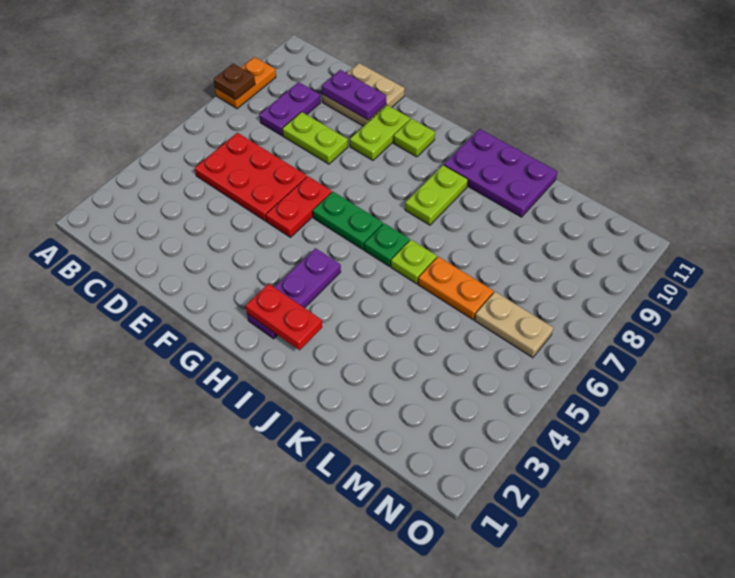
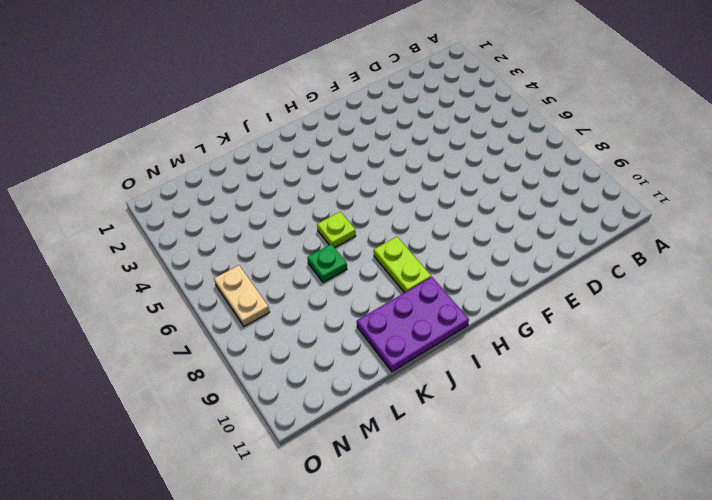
green plate K7 level 1 -> green plate I6 level 1
tan plate N6:N7 level 1 -> tan plate M6:N6 level 1
none -> orange plate A8:A9 level 1
none -> red plate C5:E6 level 1
none -> purple plate C8:C9 level 1

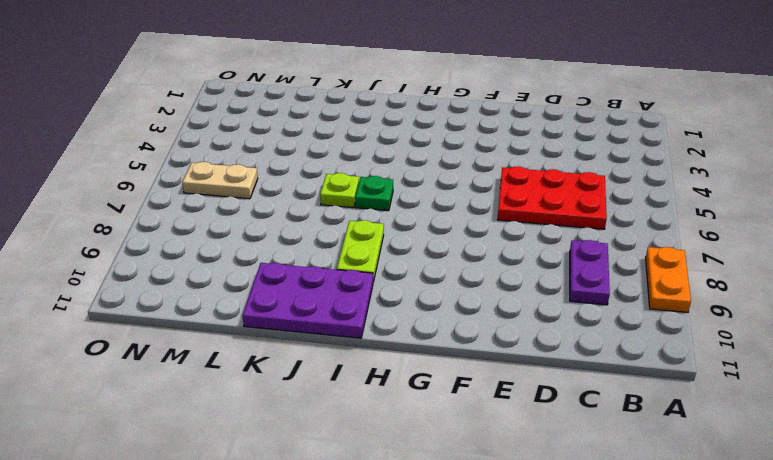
none -> lime plate D8:E8 level 1
none -> tan plate D10:E11 level 1
none -> red plate F5:F6 level 1

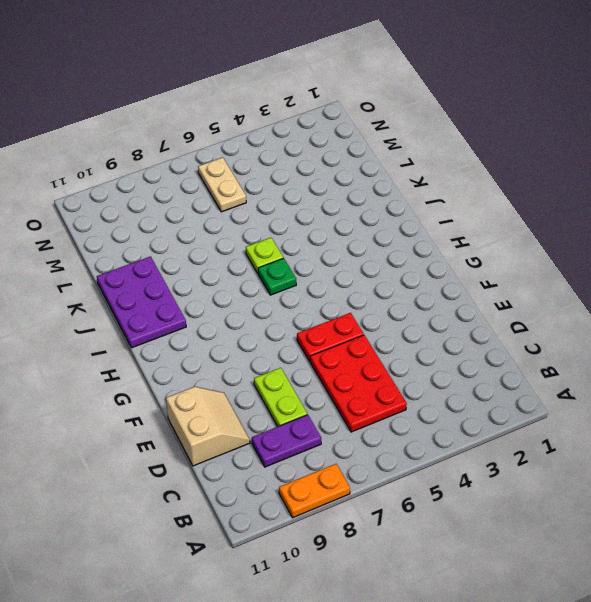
tan slope D10:E11 level 1 top 11 -> tan plate D10:E11 level 1
none -> lime plate F9:F10 level 1
none -> green plate G6:H6 level 1
none -> lime plate G10 level 1

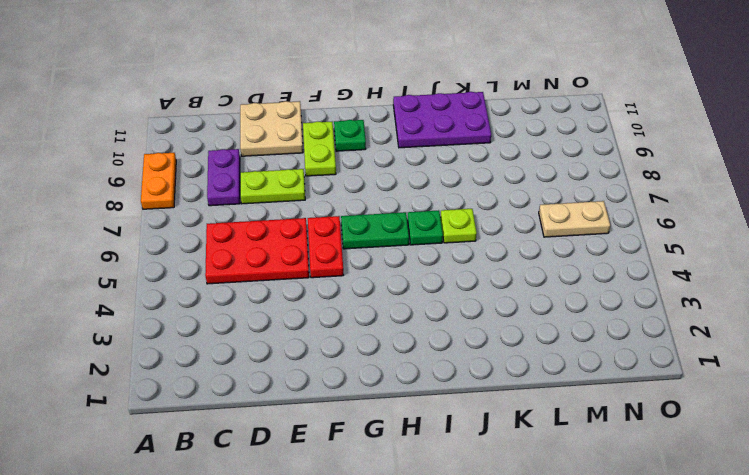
green plate G10 level 1 -> lime plate G10 level 1
none -> purple plate H2:H4 level 1
none -> lime plate I8:I9 level 1
none -> orange plate K6:L6 level 1

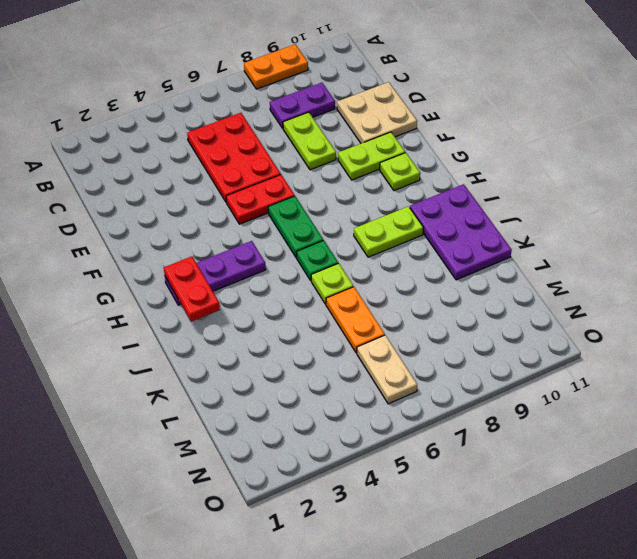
none -> brown plate A8 level 2
none -> purple plate D10:E10 level 2

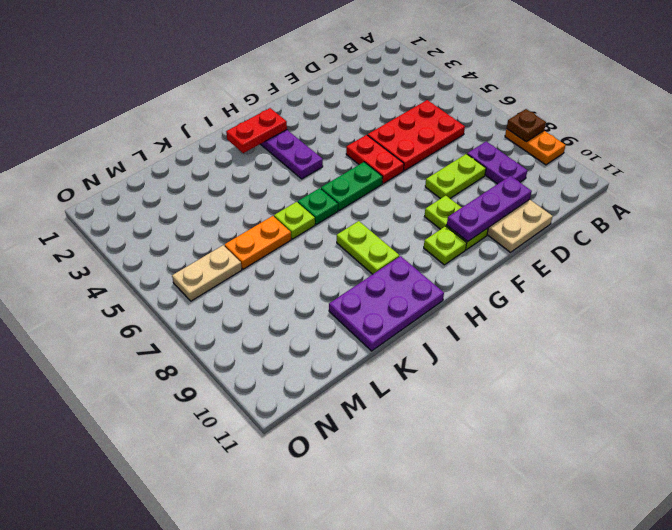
purple plate D10:F10 level 2 -> purple plate D10:E10 level 2

